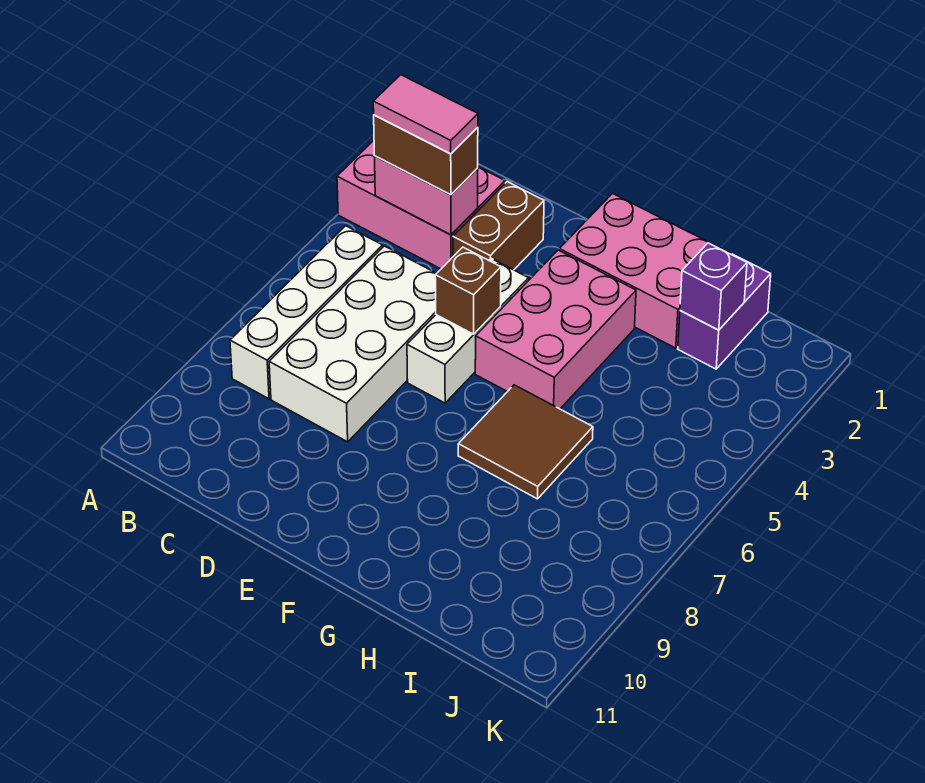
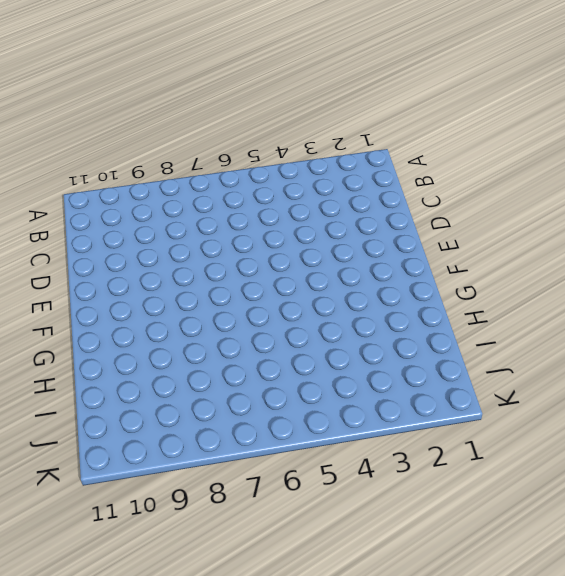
none -> pink brick A2:C3 level 1
none -> white brick B5:B8 level 1
none -> white brick C5:D8 level 1

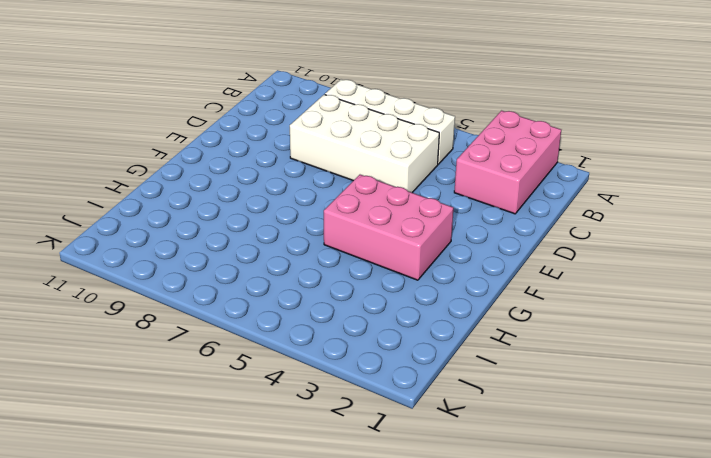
none -> brown brick D2:D3 level 1
none -> white brick E4:E6 level 1
none -> pink brick F1:H2 level 1

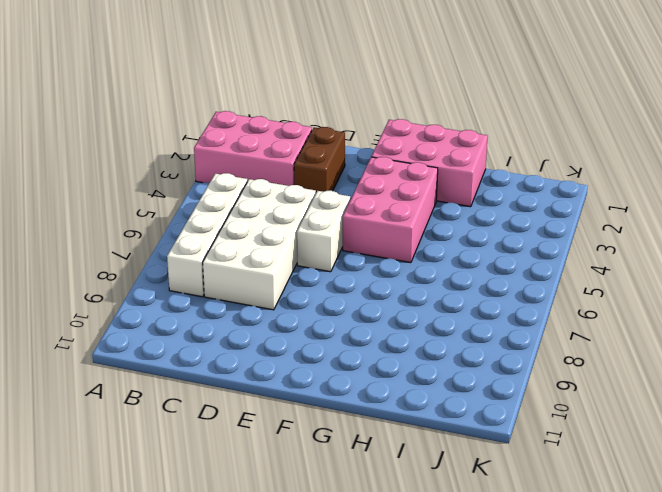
white brick E5:E6 level 1 -> white brick E4:E6 level 1
none -> brown tile G6:H7 level 1
none -> purple brick I1:I2 level 1
none -> pink brick B3:C3 level 2

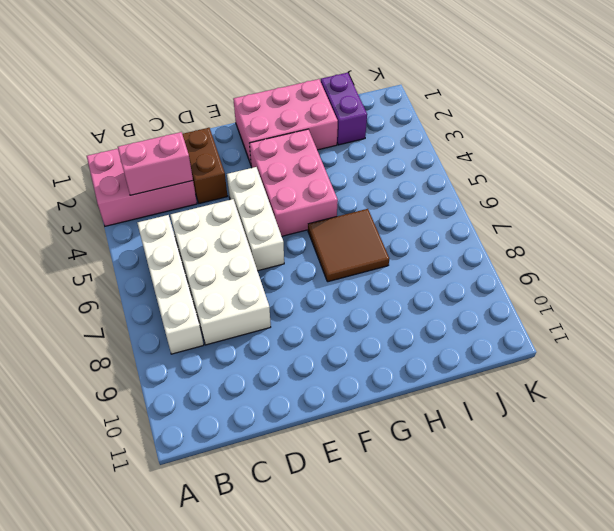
none -> brown brick E5 level 2
none -> purple brick I2 level 2
none -> brown brick B3:C3 level 3

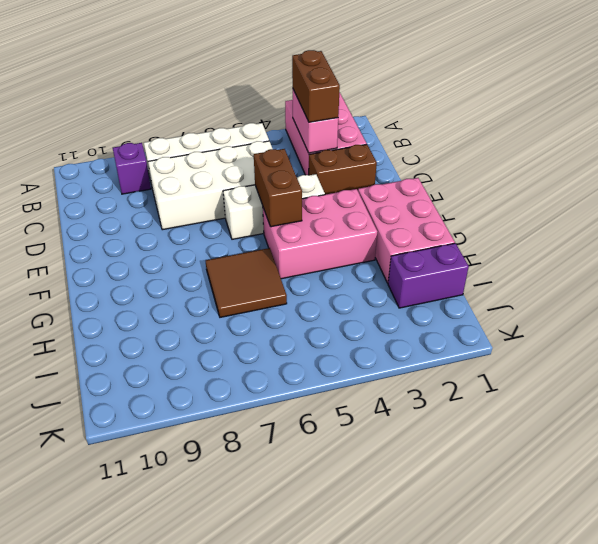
purple brick B9 level 1 -> purple brick I2 level 2
brown brick E5:F5 level 2 -> brown brick E5 level 2
none -> pink tile B3:C3 level 4

